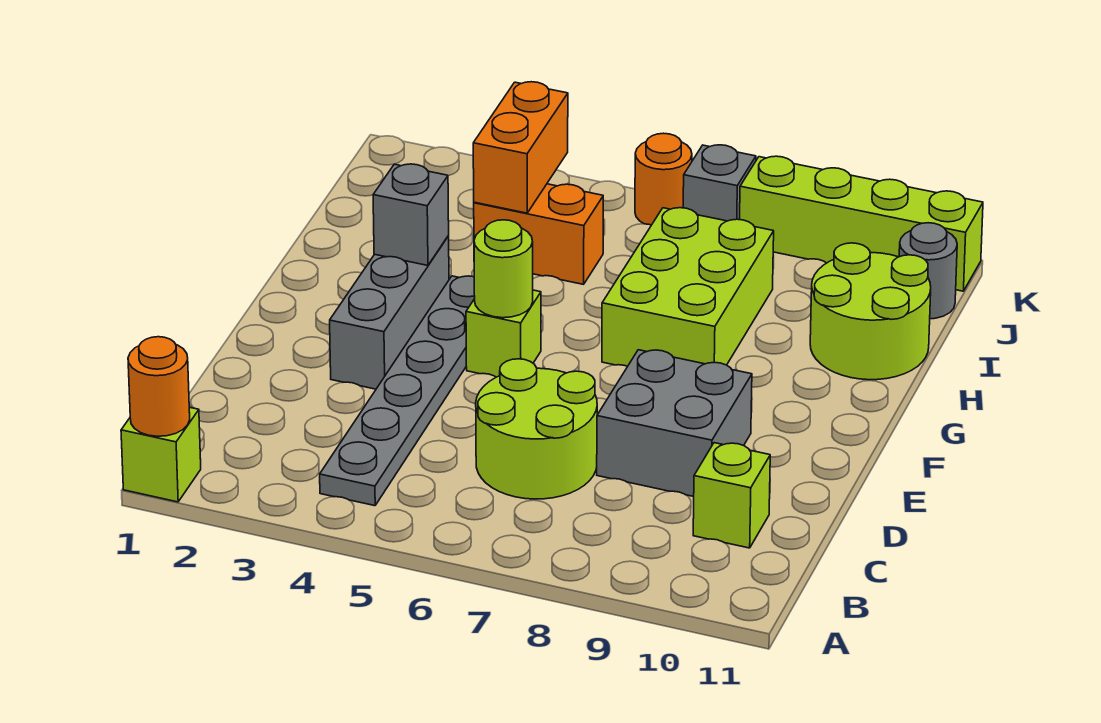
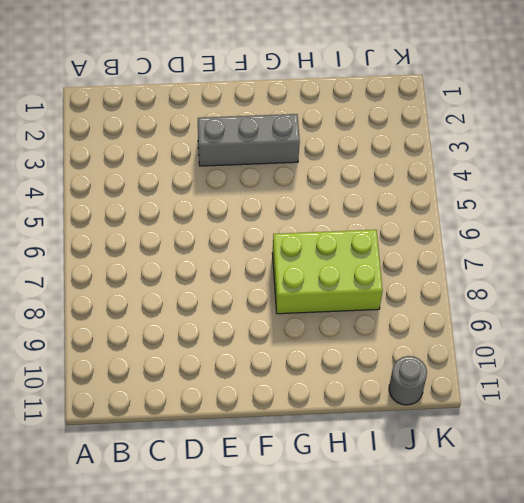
none -> lime brick A1 level 1
none -> grey plate B4:G4 level 1
none -> lime round brick C6:D7 level 1

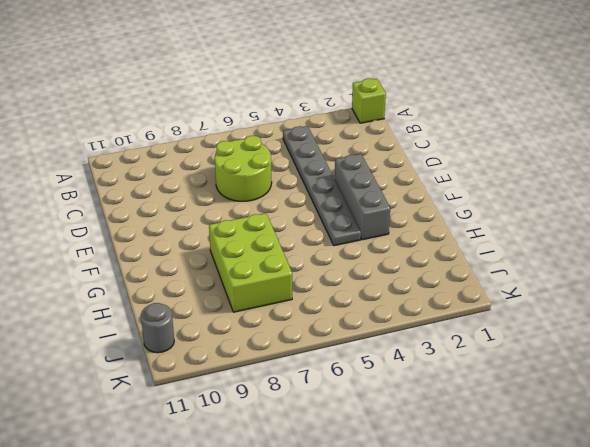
none -> lime brick C10 level 1
none -> grey brick D8:E9 level 1
none -> lime brick F5 level 1

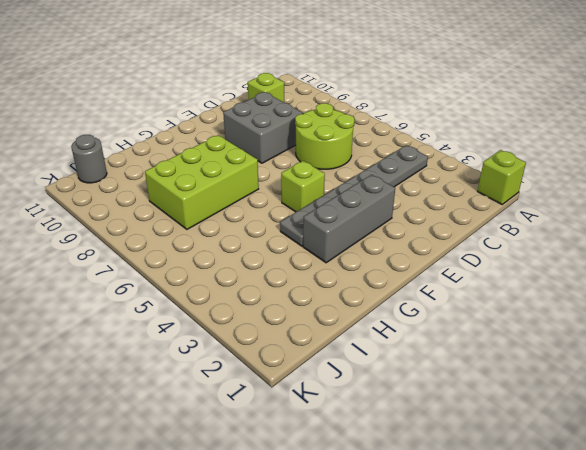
none -> lime round brick H10:I11 level 1
none -> orange brick I4:I5 level 1
none -> orange round brick K6 level 1

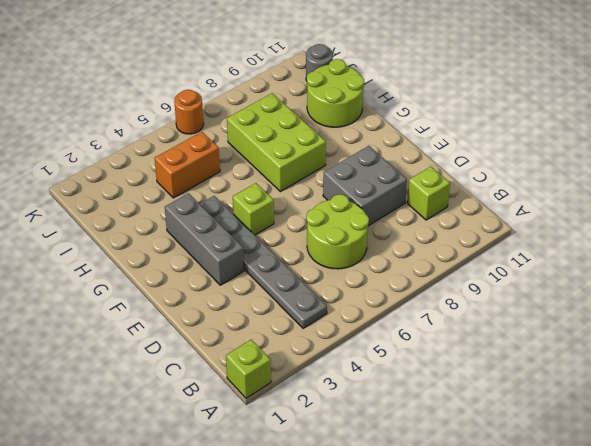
none -> grey brick K7 level 1
none -> lime brick K8:K11 level 1
none -> orange round brick A1 level 2

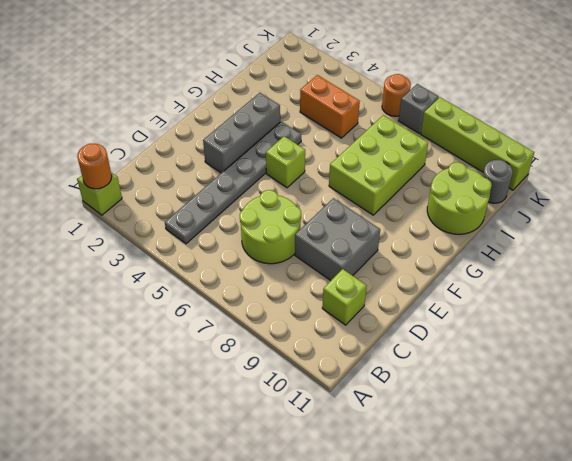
none -> lime round brick F5 level 2
none -> grey brick G3 level 2
none -> orange brick I4:J4 level 2

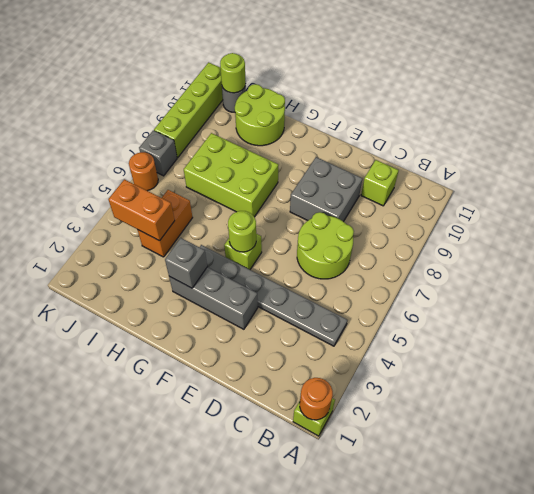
lime round brick J11 level 2 -> none

